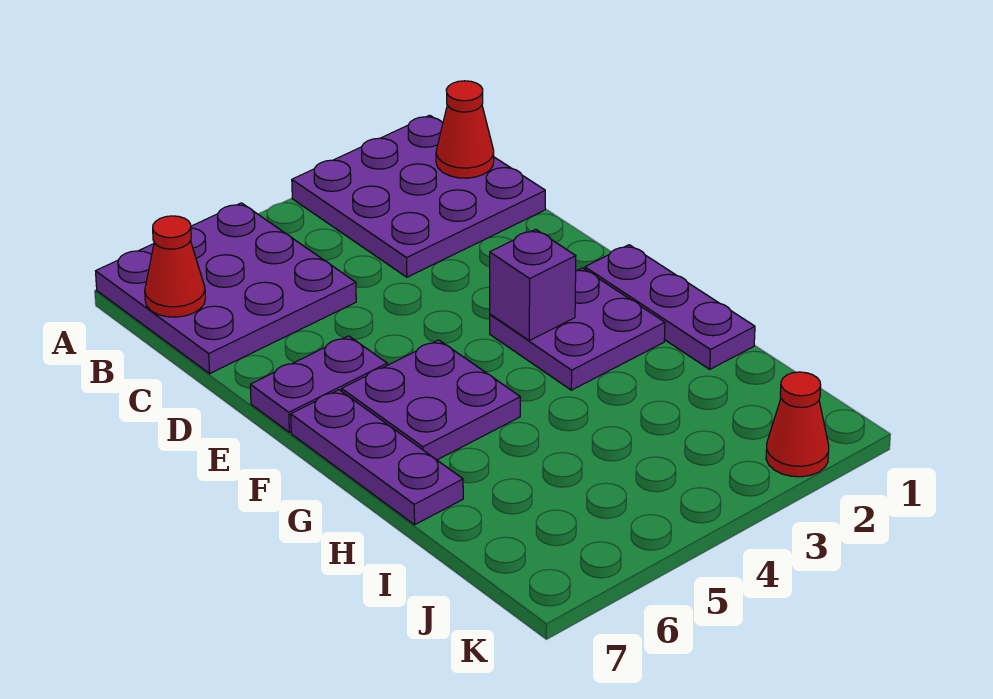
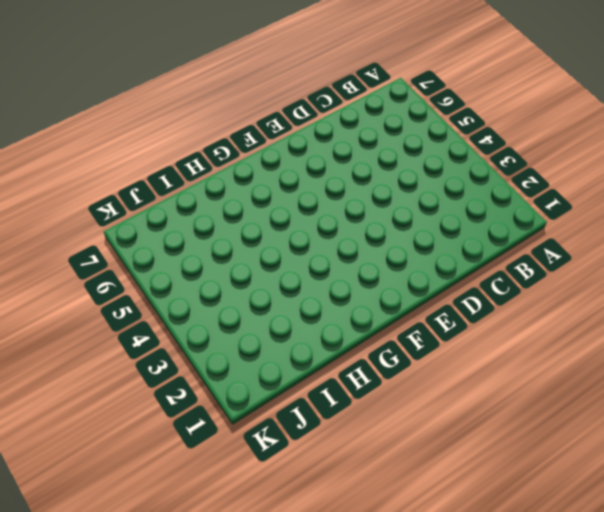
none -> purple plate A1:C3 level 1
none -> purple plate A5:C7 level 1

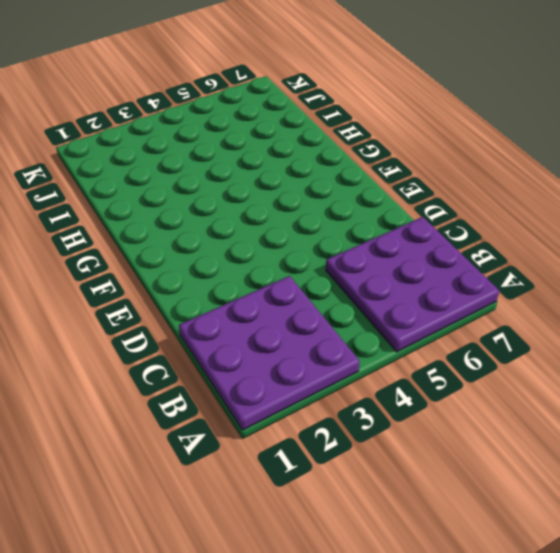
none -> purple plate E6:E7 level 1
none -> purple plate F1:H1 level 1

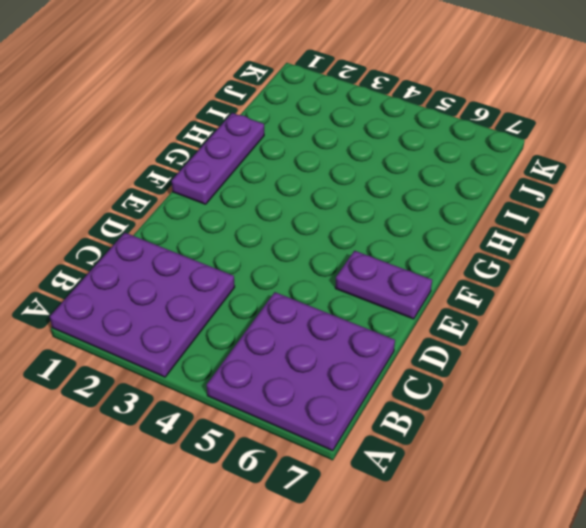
none -> purple plate F2:G3 level 1
none -> purple plate F5:G6 level 1

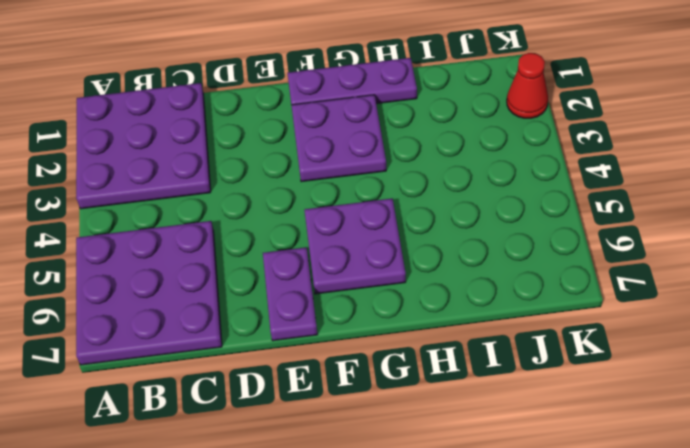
none -> purple plate F7:H7 level 1
none -> red cone B1 level 2

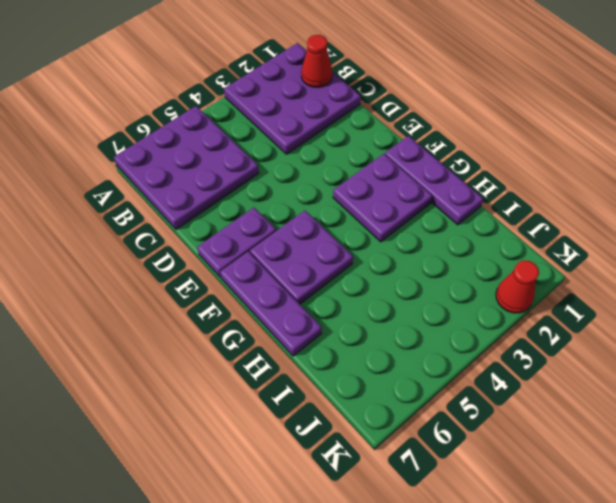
none -> red cone B7 level 2
none -> purple brick F3 level 2

